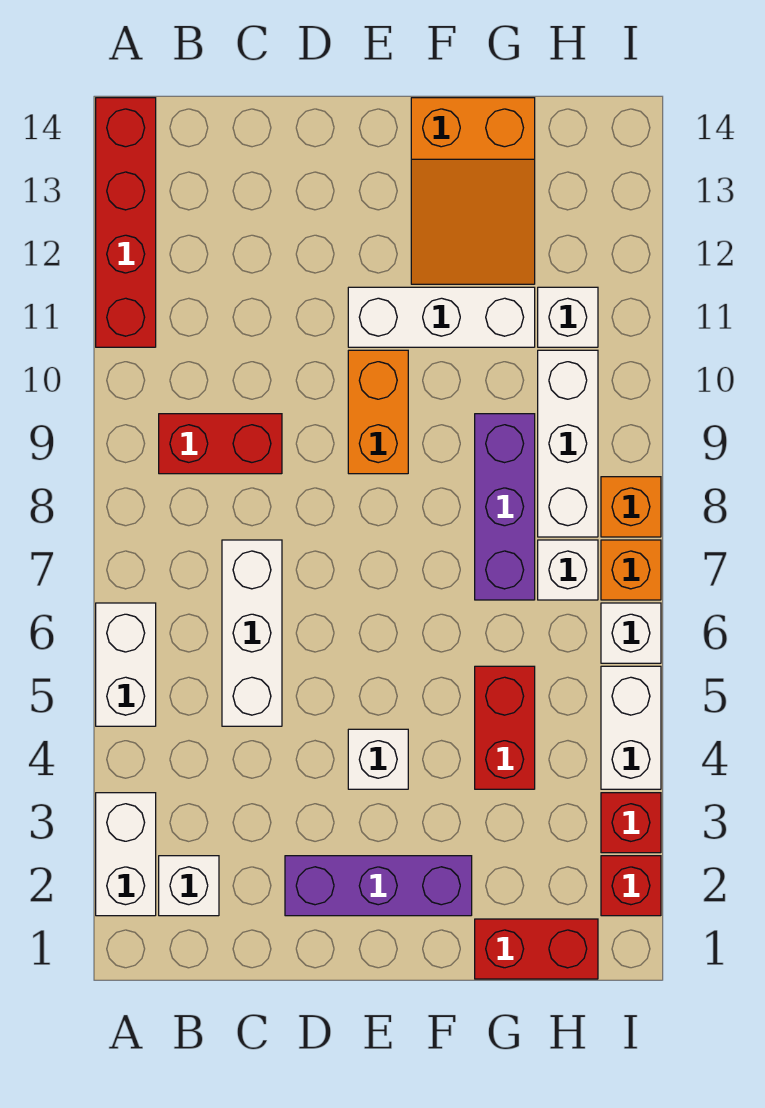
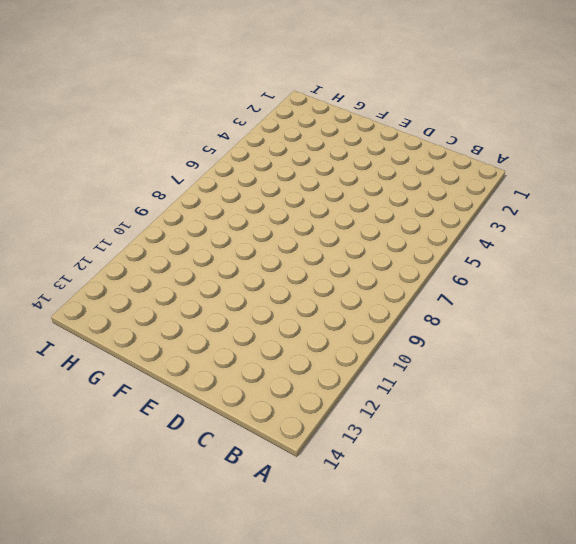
none -> white brick A2:A3 level 1
none -> white brick A5:A6 level 1
none -> red brick A11:A14 level 1

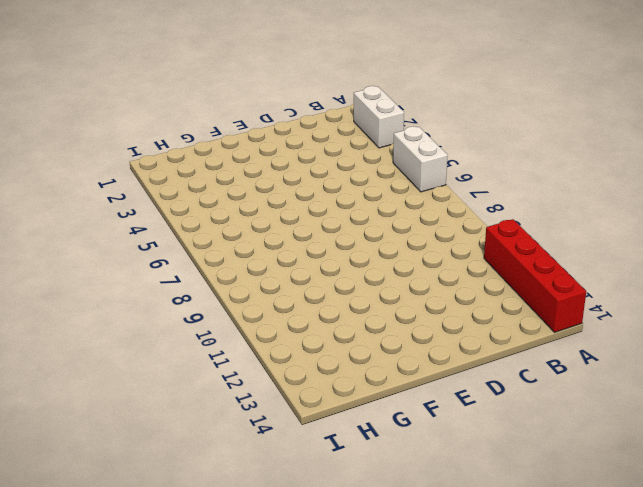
none -> white brick B2 level 1
none -> red brick B9:C9 level 1
none -> white brick C5:C7 level 1

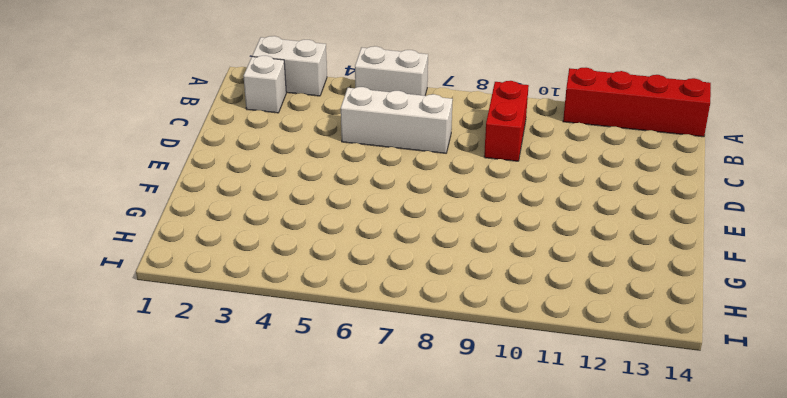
none -> purple brick D2:F2 level 1
none -> white brick E4 level 1
none -> orange brick E9:E10 level 1

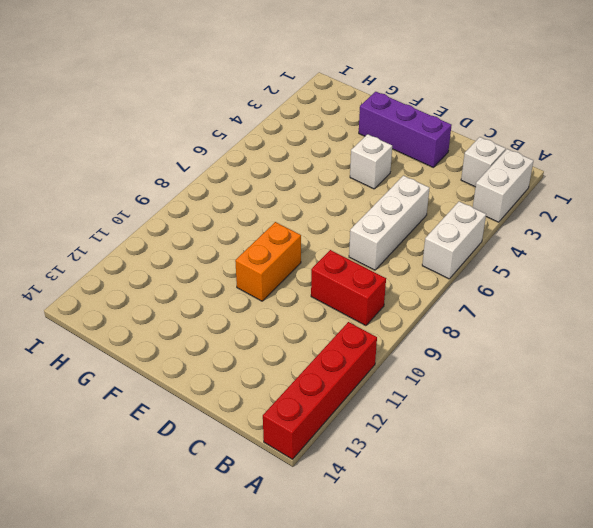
none -> white brick E11:G11 level 1
none -> orange slope F12:G14 level 1 top 14
none -> red brick G1:H1 level 1

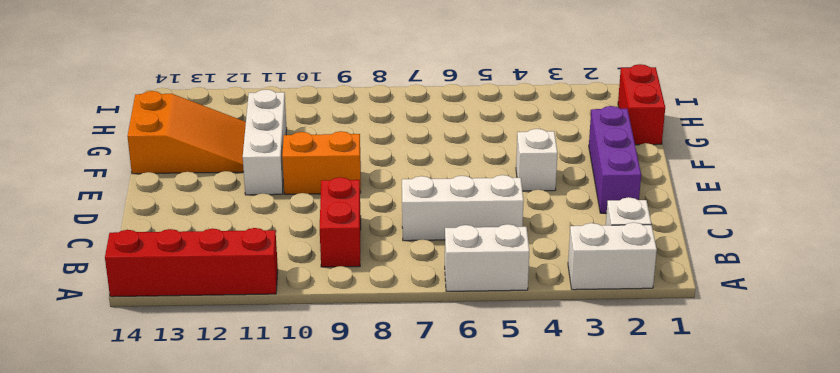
none -> red brick G4:G5 level 1
none -> purple brick G7:G9 level 1
none -> white brick H7 level 1

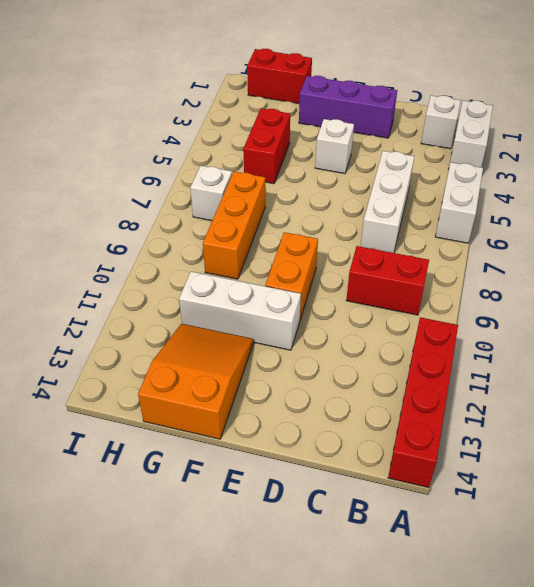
orange brick G7:G9 level 1 -> purple brick G7:G9 level 1
none -> white brick H8:H10 level 1
none -> white brick H11 level 1
none -> red brick I2 level 1

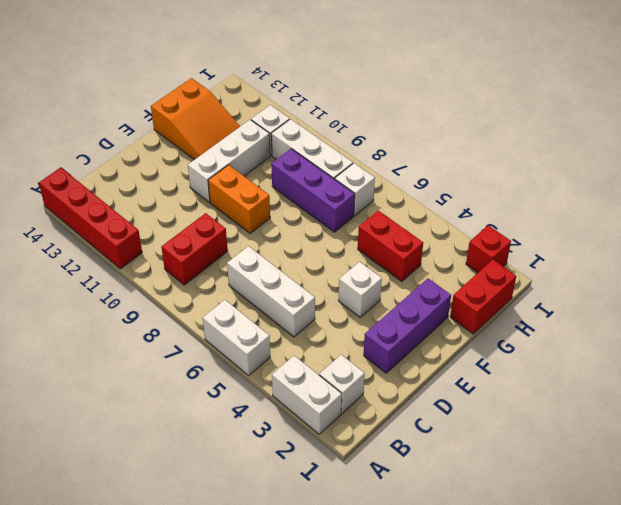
none -> red brick I3 level 1
none -> white brick I4:I5 level 1
none -> white brick I6 level 1

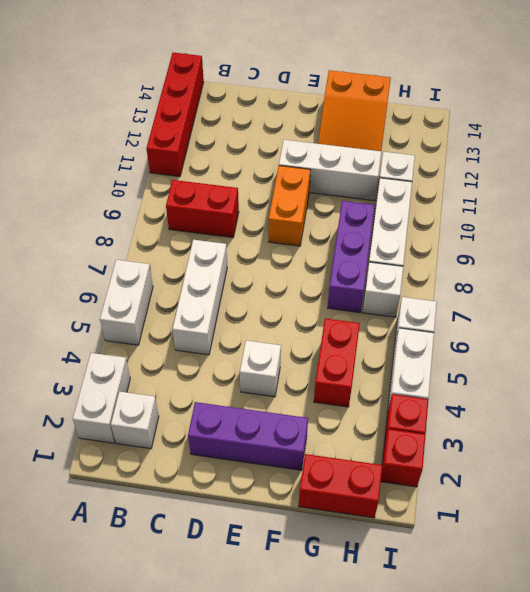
none -> orange brick I7 level 1
none -> orange brick I8 level 1

